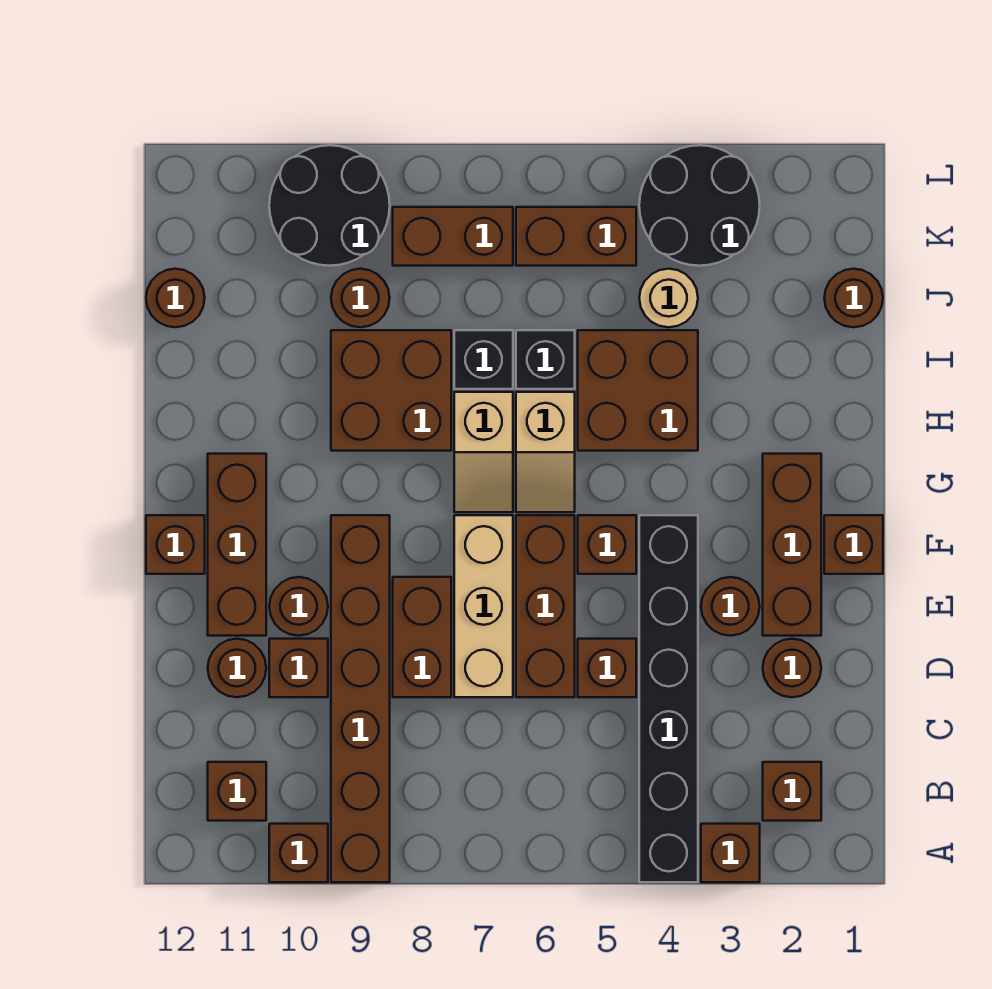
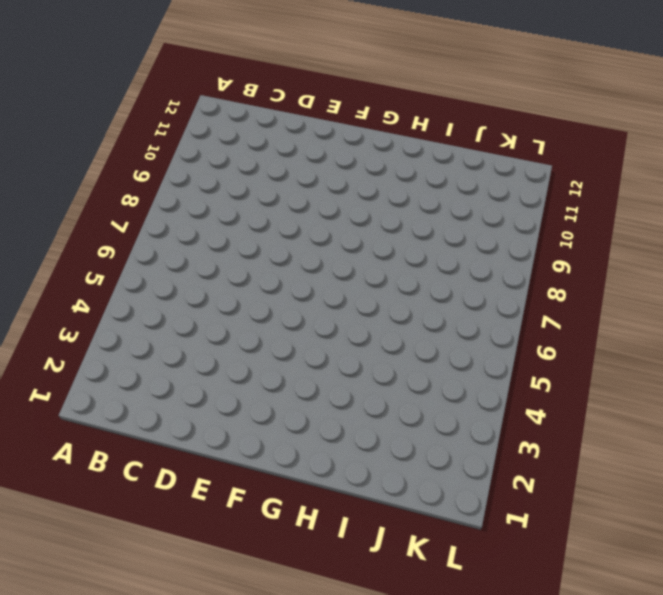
none -> brown brick A3 level 1
none -> black brick A4:F4 level 1
none -> brown brick A9:F9 level 1
none -> brown brick A10 level 1

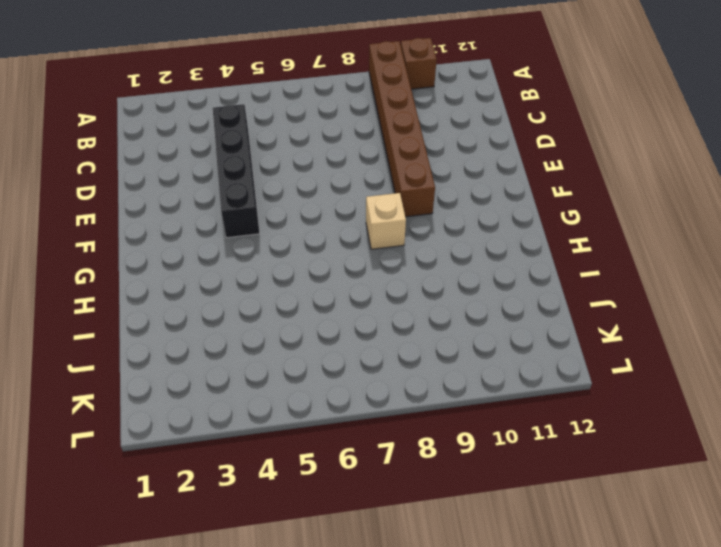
black brick C4:F4 level 1 -> black brick A4:F4 level 1
tan brick G8 level 1 -> none
none -> brown brick A3 level 1
none -> brown brick B2 level 1
none -> brown brick B11 level 1
none -> brown round brick D2 level 1

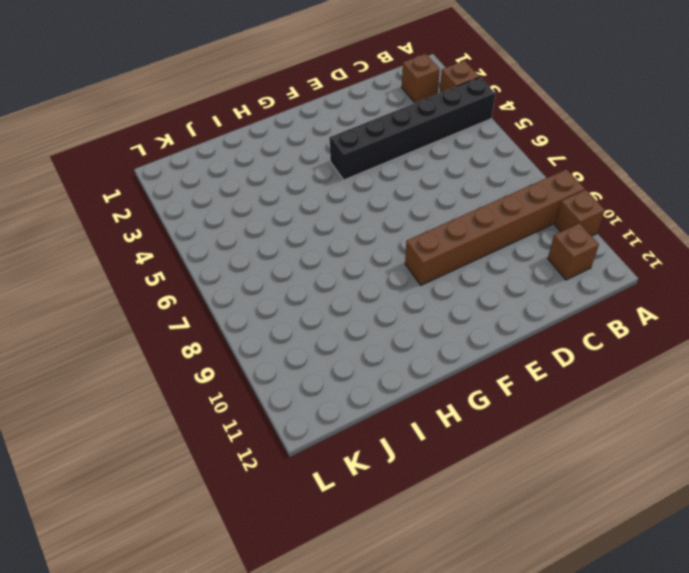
none -> brown round brick D2 level 1
none -> brown brick D5 level 1
none -> brown brick D6:F6 level 1
none -> tan brick D7:F7 level 1

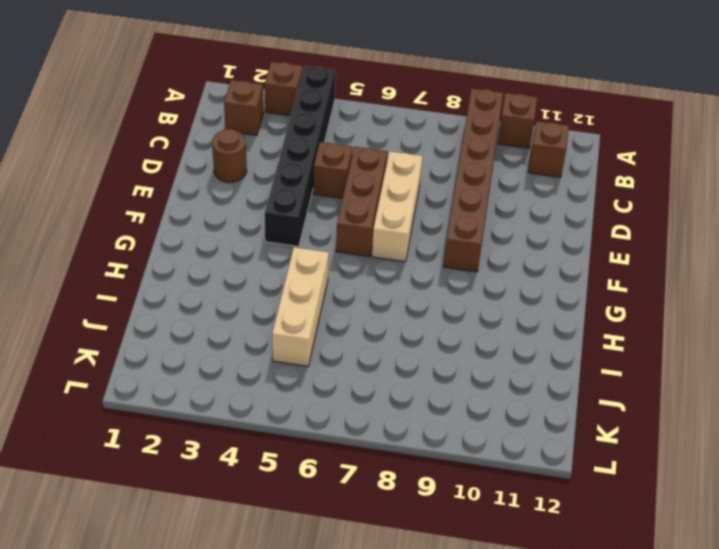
tan brick H5:J5 level 1 -> brown brick H4:I5 level 1
none -> brown brick D8:E8 level 1
none -> brown brick D10 level 1
none -> brown round brick D11 level 1
none -> brown brick E2:G2 level 1

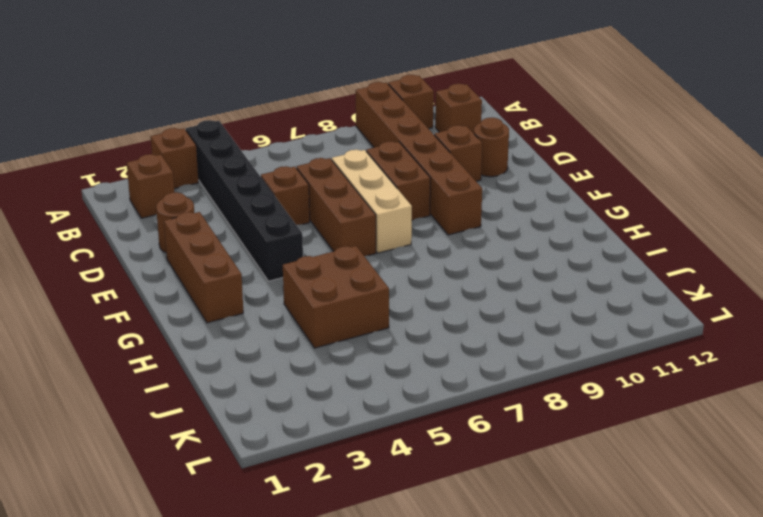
none -> brown round brick E3 level 1
none -> brown round brick E10 level 1
none -> brown brick E11:G11 level 1
none -> brown brick F1 level 1

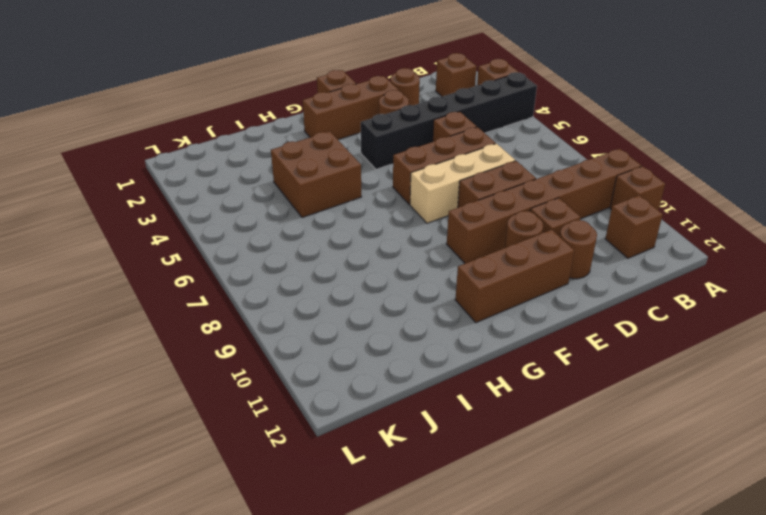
none -> brown brick F5 level 1
none -> brown brick F12 level 1
none -> tan slope G6:H6 level 1 top H
none -> tan slope G7:H7 level 1 top H

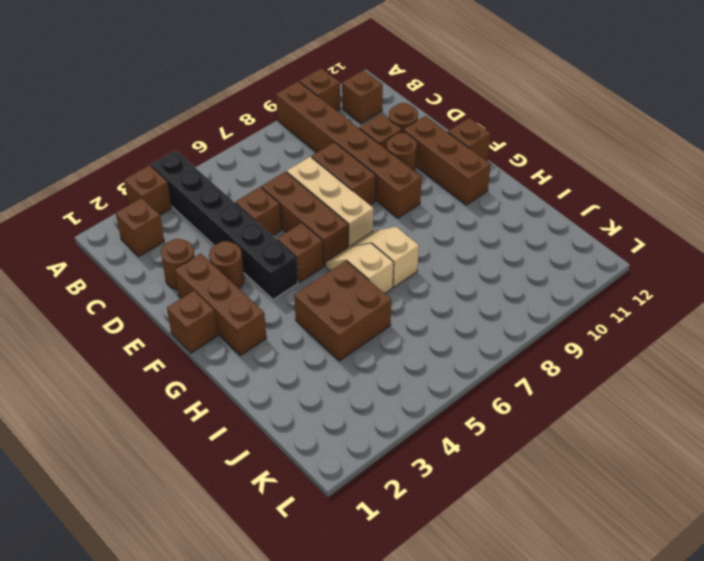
none -> brown brick H8:I9 level 1
none -> black brick I6 level 1
none -> black brick I7 level 1
none -> brown round brick J1 level 1

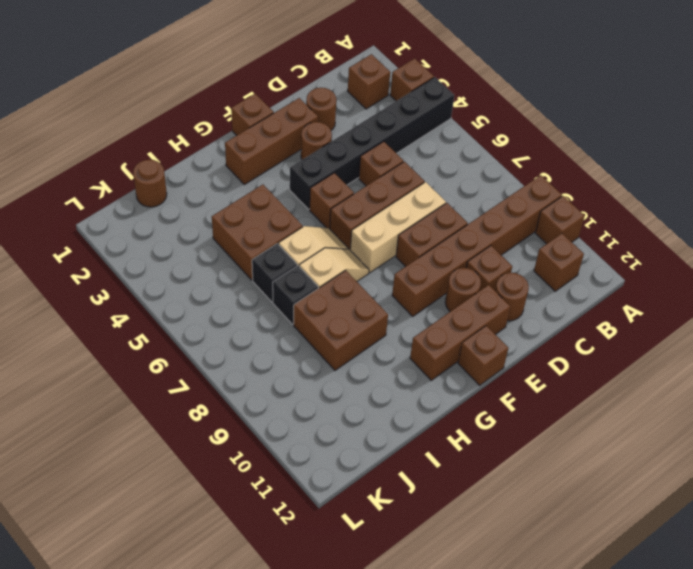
none -> tan round brick J4 level 1
none -> brown round brick J9 level 1
none -> brown round brick J12 level 1
none -> black round brick K3:L4 level 1

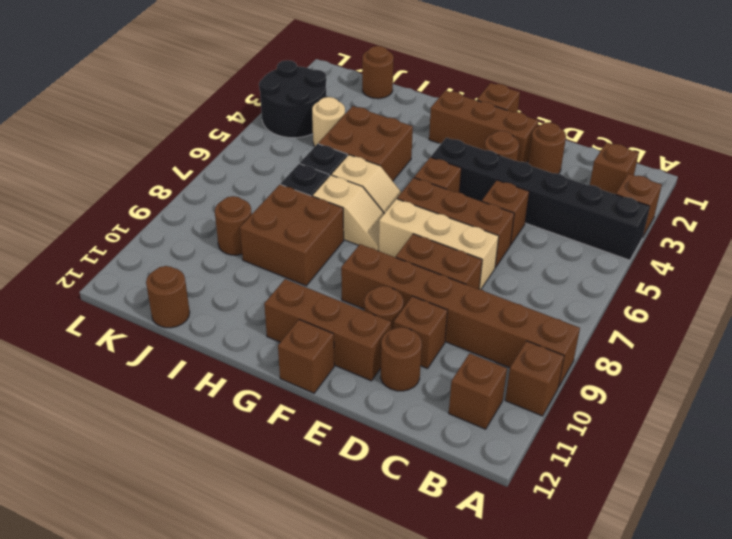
none -> brown brick K5:K6 level 1
none -> brown brick K7:K8 level 1
none -> black round brick K9:L10 level 1

